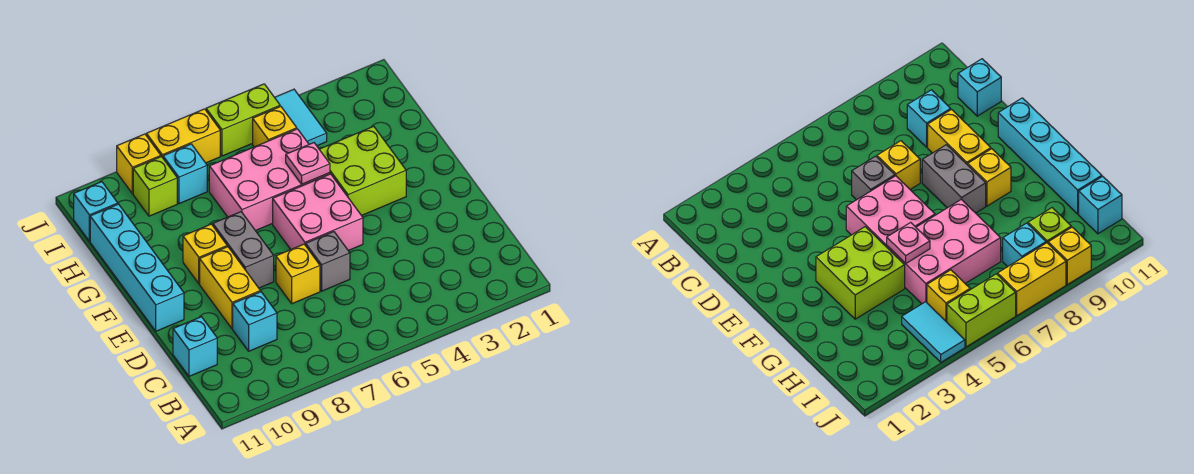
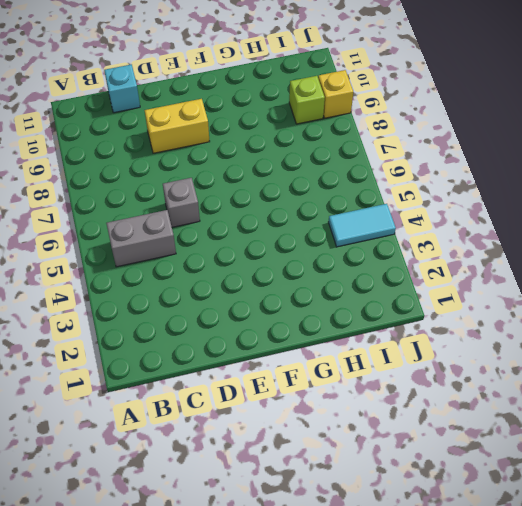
grey brick B5:C5 level 1 -> grey brick E8:F8 level 1
none -> cyan brick C9 level 1
none -> yellow brick D7 level 1
none -> pink brick E5:F6 level 1

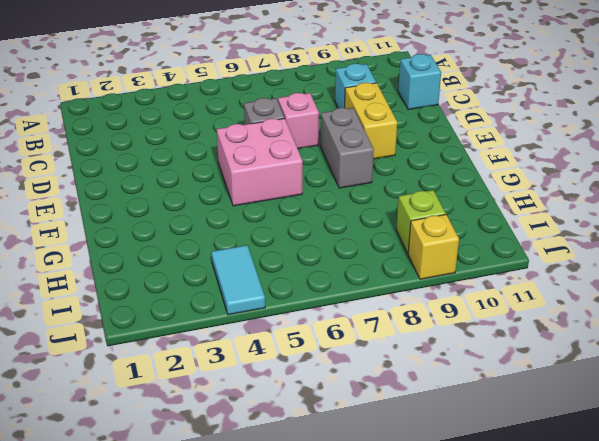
pink brick D7 level 1 -> yellow brick D7 level 1
none -> cyan brick E11:H11 level 1
none -> lime brick F3:G4 level 1
none -> yellow brick F9 level 1

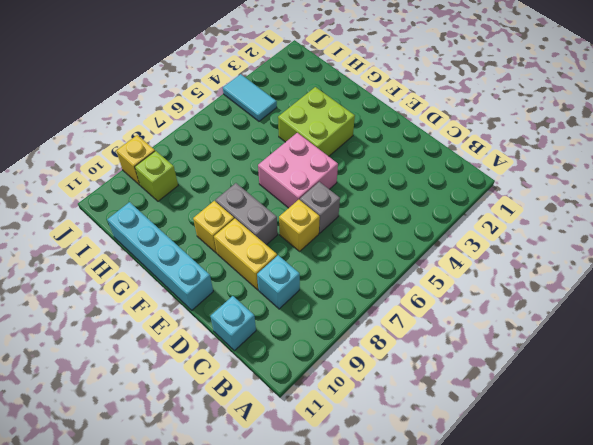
none -> pink brick G5:H7 level 1
none -> yellow brick I5 level 1
none -> cyan brick I8 level 1

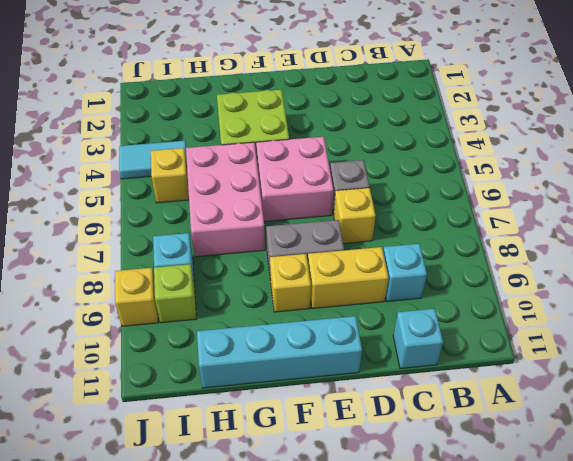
none -> cyan brick I11 level 1
none -> lime brick J5:J6 level 1
none -> yellow brick J7:J8 level 1

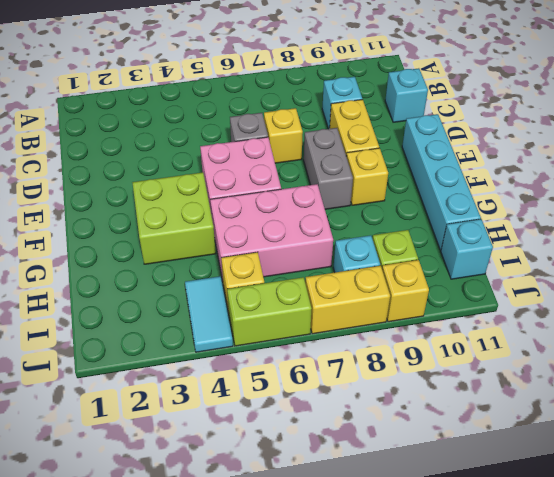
none -> pink plate G5 level 2

